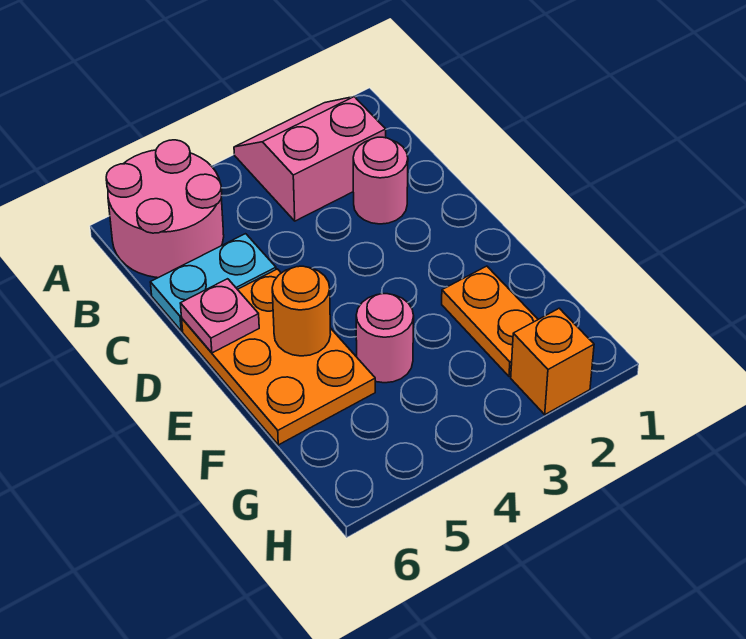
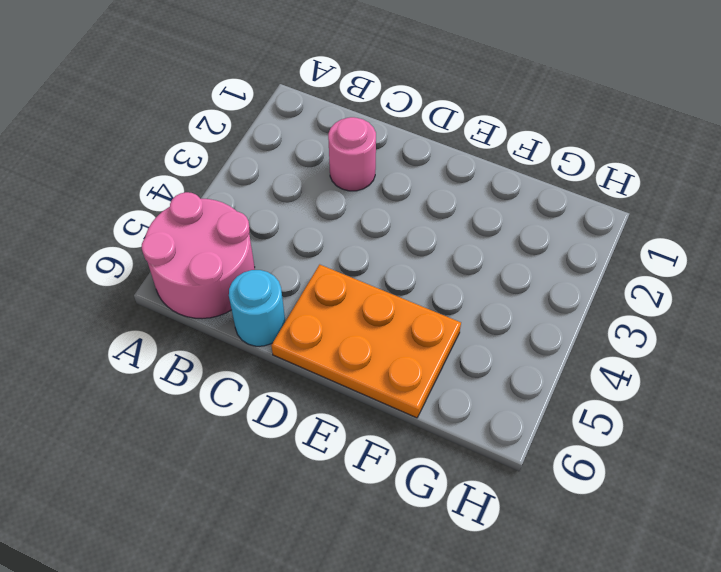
cyan round brick C6 level 1 -> cyan plate C5:C6 level 1
none -> pink slope A2:B3 level 1 top B
none -> orange plate F2:G2 level 1

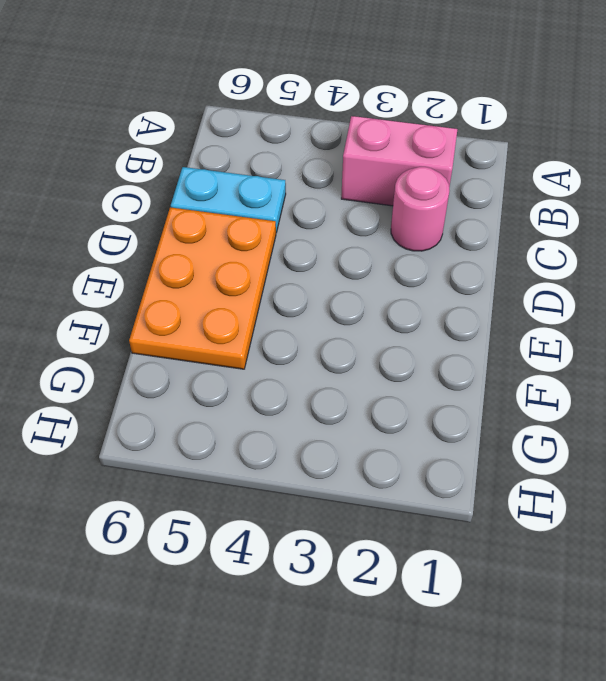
none -> pink round brick A5:B6 level 1
none -> orange plate F2:G2 level 1

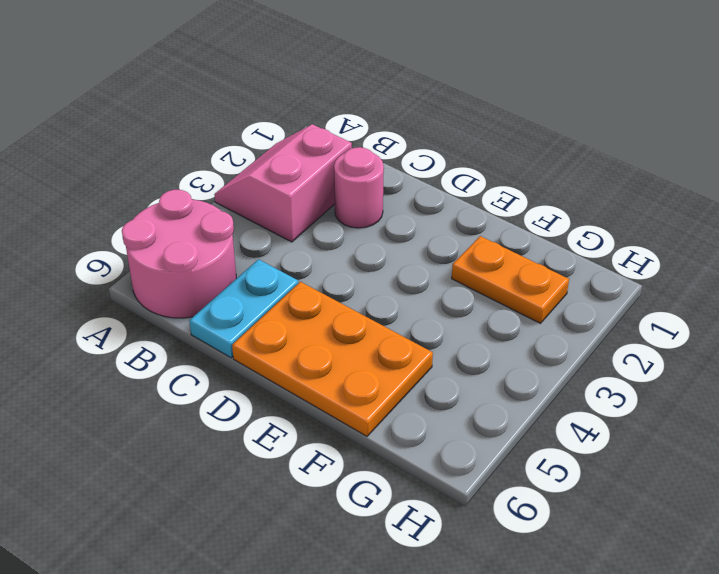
none -> pink round brick F4 level 1
none -> orange brick H2 level 1

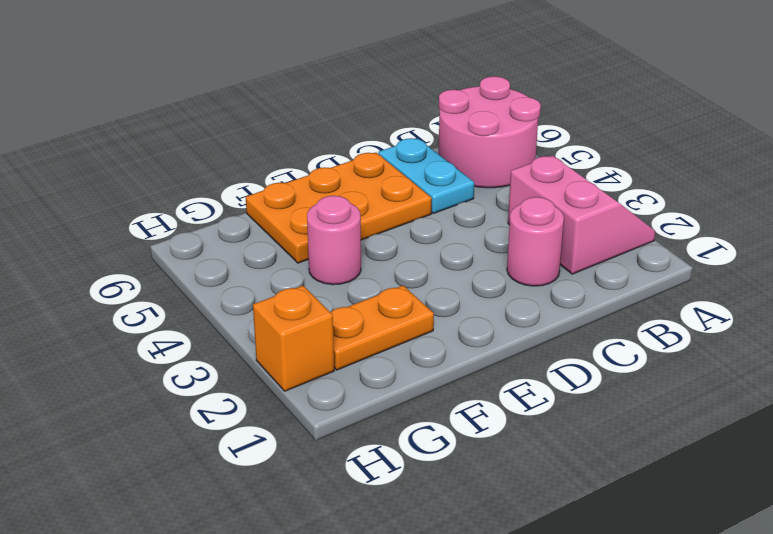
none -> pink plate D6 level 2
none -> orange round brick E5 level 2

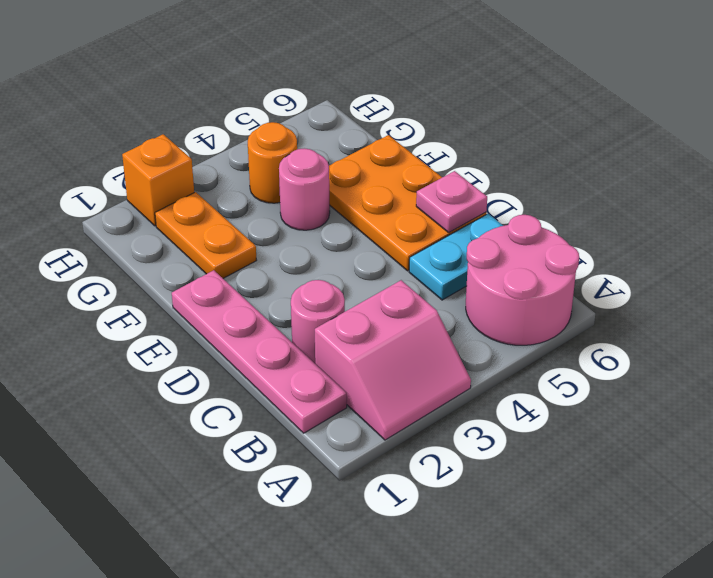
pink plate B1:E1 level 1 -> none
orange round brick G4 level 1 -> orange round brick E5 level 2

